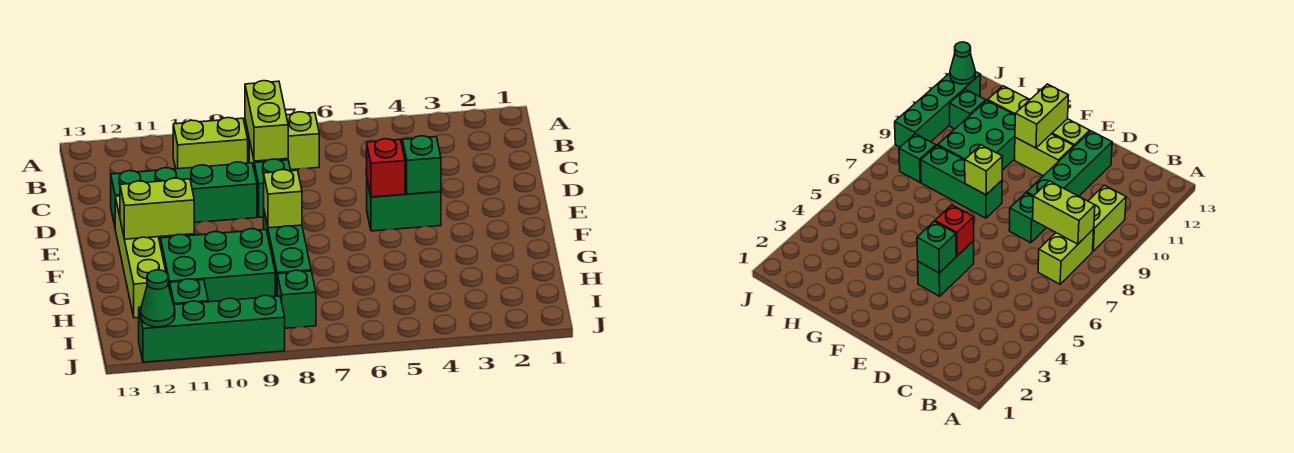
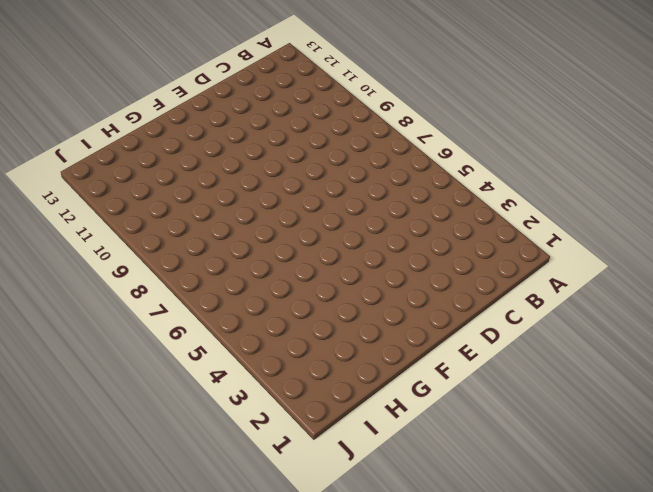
none -> lime brick B7:B8 level 1
none -> lime brick B9:B10 level 1
none -> green brick D8 level 1

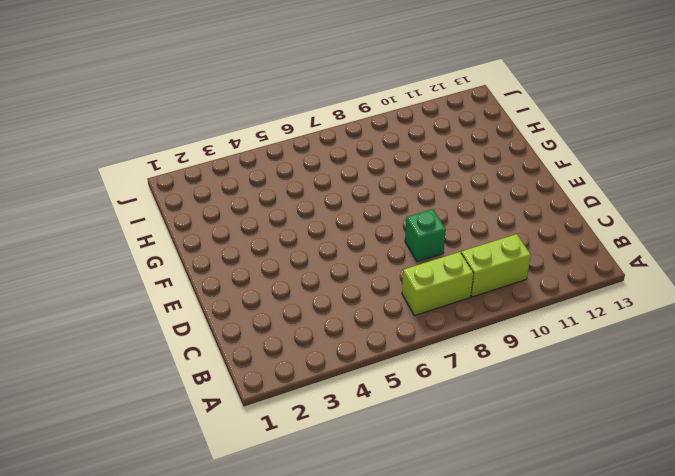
none -> green brick D9:D12 level 1
none -> green brick E4:E5 level 1
none -> lime brick E11:F11 level 1

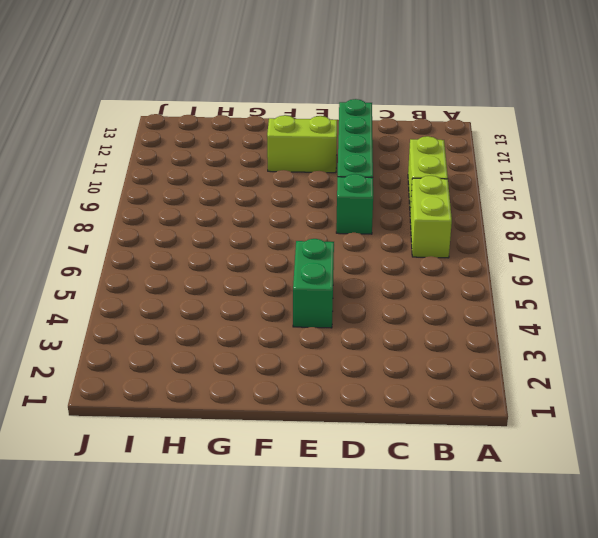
none -> lime brick E12:H12 level 1
none -> green brick F8:H8 level 1
none -> green brick G9:H11 level 1

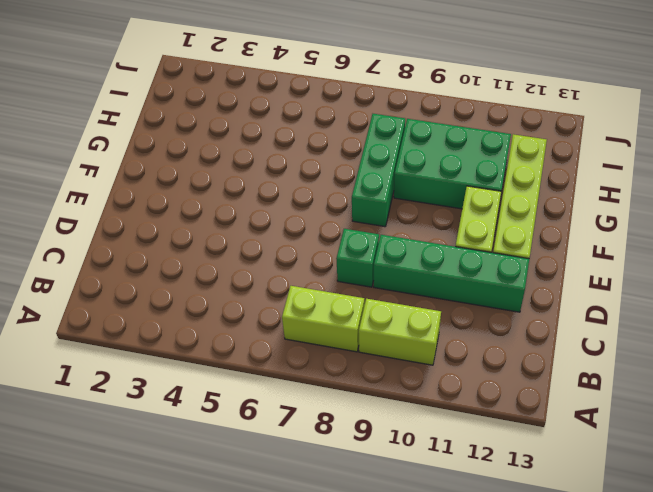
none -> green brick E4:E5 level 1
none -> green brick I8 level 1
none -> green brick I11 level 1

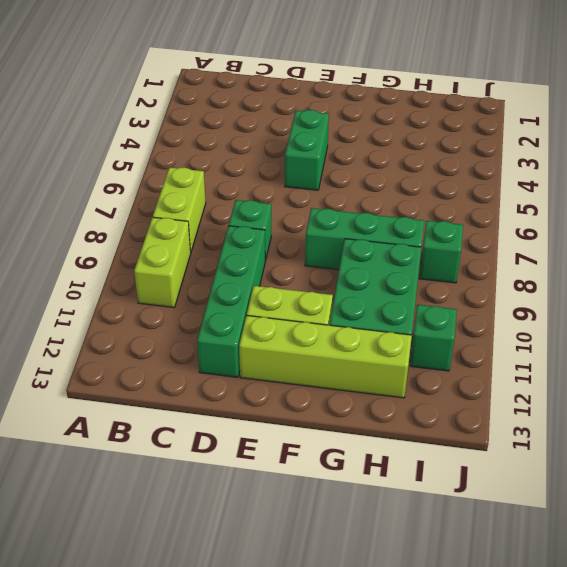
none -> green brick J9:J12 level 1
none -> lime brick B8:C8 level 2
none -> green brick E4 level 2

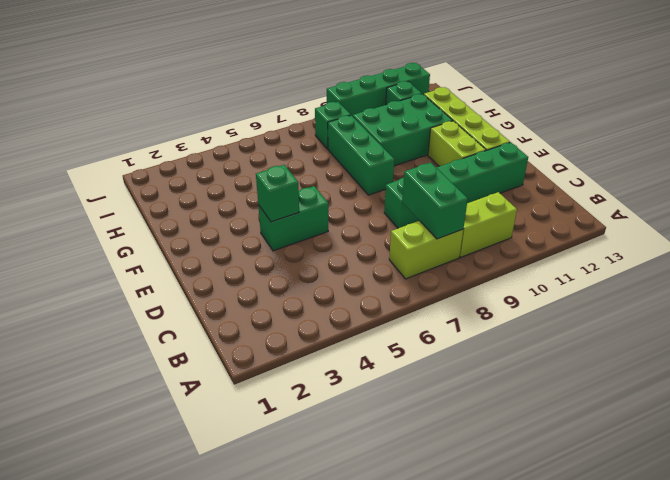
green brick B8:C8 level 2 -> lime brick B8:C8 level 2
none -> red brick E5 level 2
none -> lime brick F8 level 2
none -> lime brick F11:F12 level 2

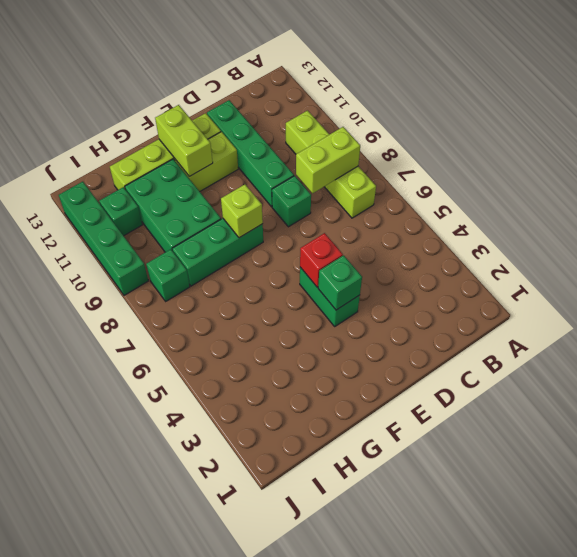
none -> green cone J12 level 2

